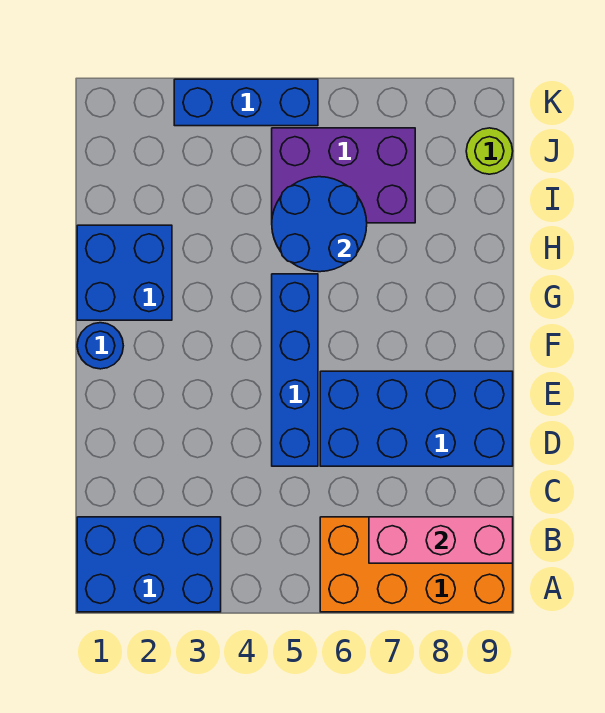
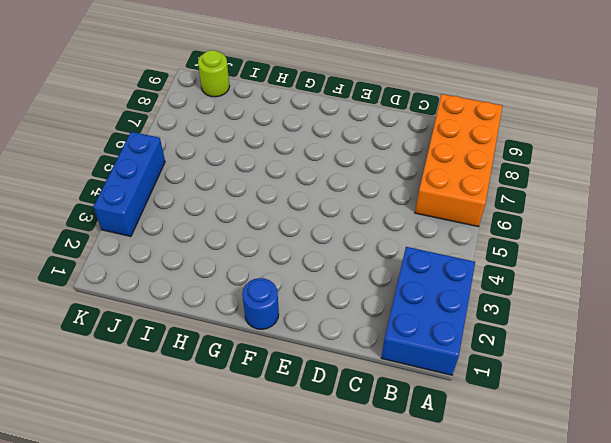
none -> blue brick D5:G5 level 1
none -> blue brick D6:E9 level 1

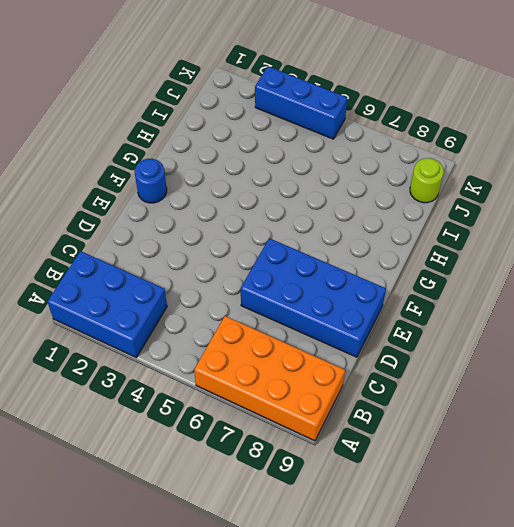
none -> blue brick D5:G5 level 1
none -> blue brick G1:H2 level 1

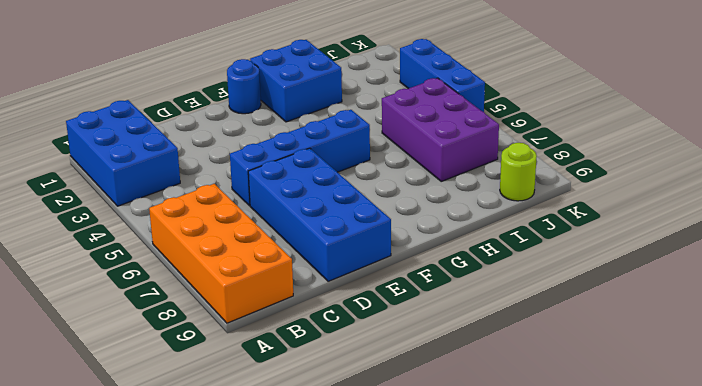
none -> pink brick B7:B9 level 2
none -> blue round brick H5:I6 level 2

